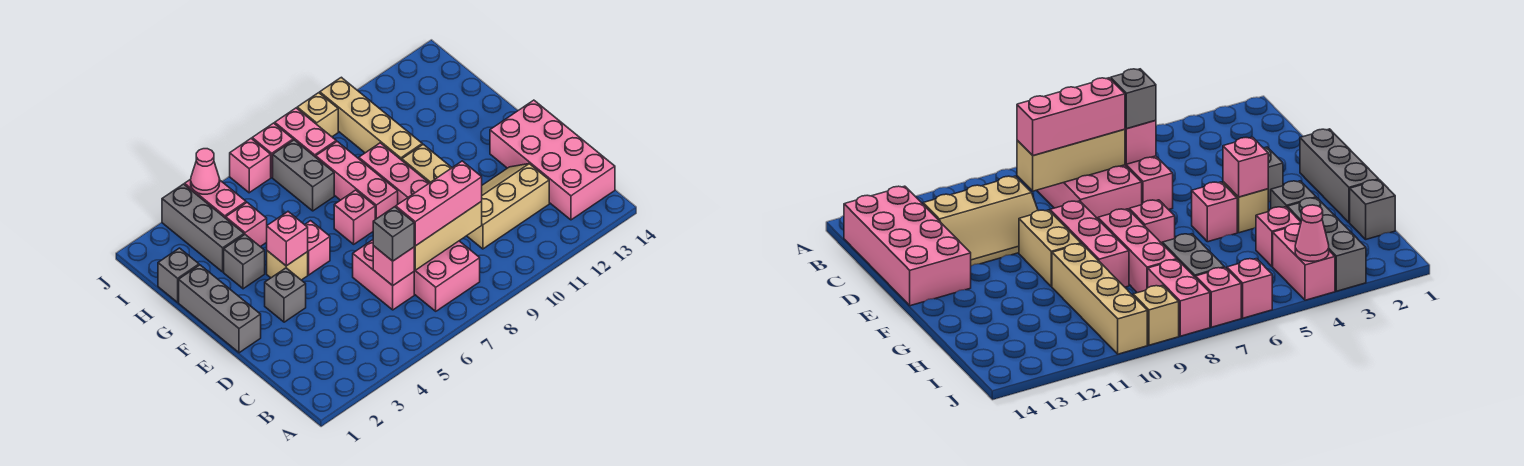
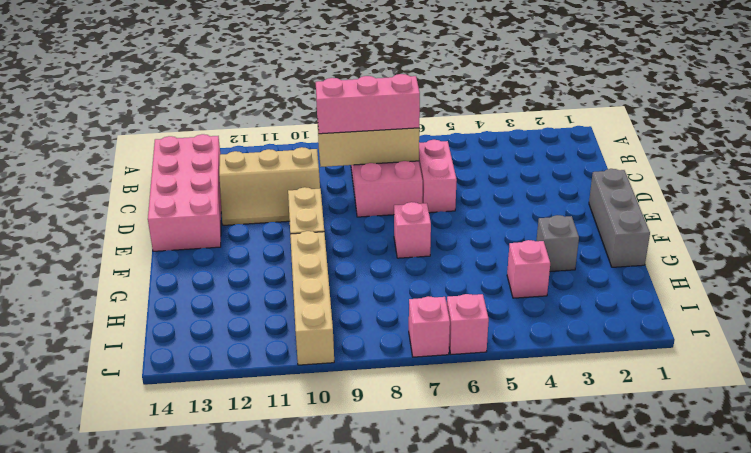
none -> grey brick E3 level 1
none -> pink brick E9:G9 level 1
none -> tan brick F4 level 1

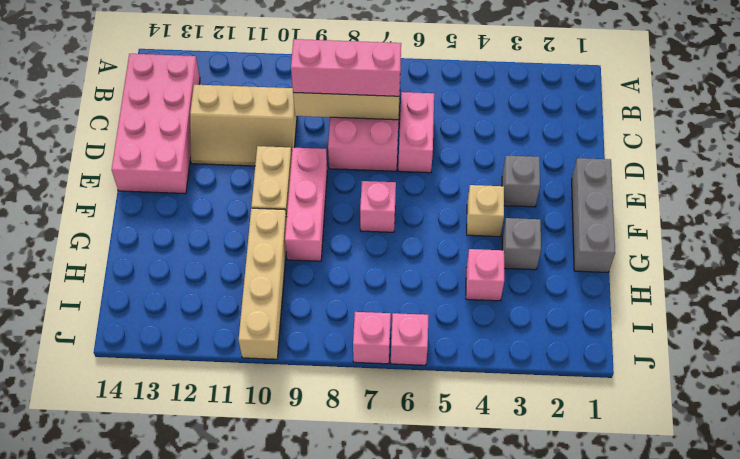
none -> pink brick F5 level 1
none -> pink brick F8:H8 level 1
none -> grey brick H1 level 1

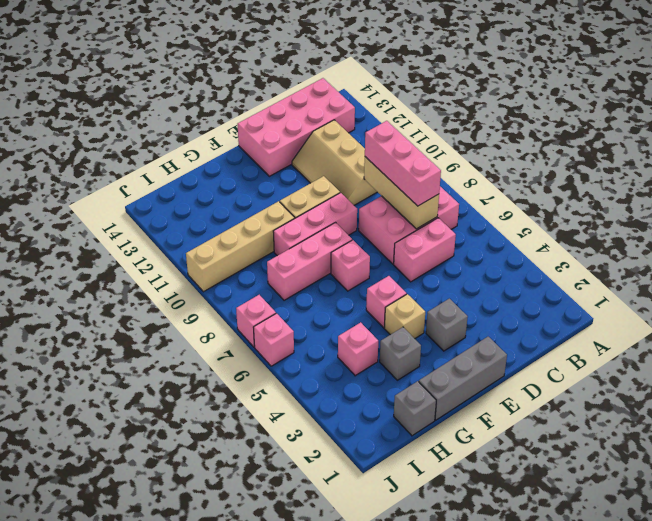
none -> grey brick H3:J3 level 1
none -> grey brick H7:I7 level 1
none -> pink brick I4:J4 level 1

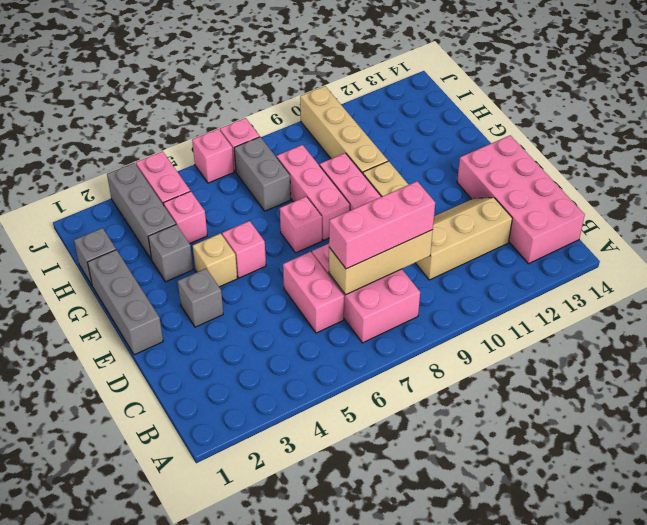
none -> pink brick I8:J8 level 1
none -> tan brick J9 level 1
none -> pink brick C6 level 2

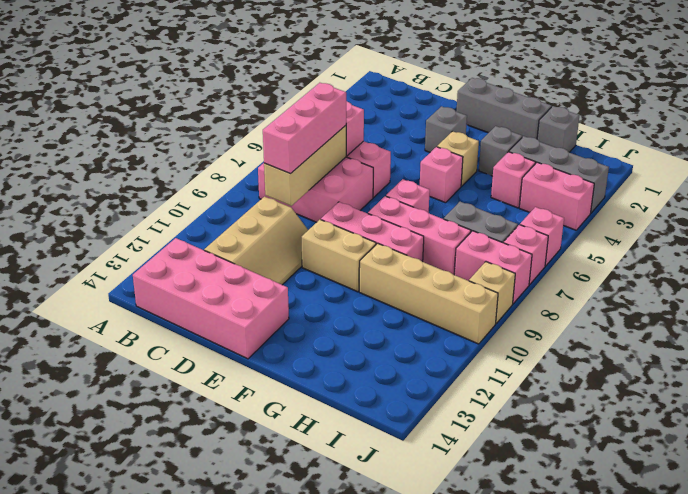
none -> pink brick F4 level 2
none -> pink cone J4 level 2
none -> grey brick C6 level 3

